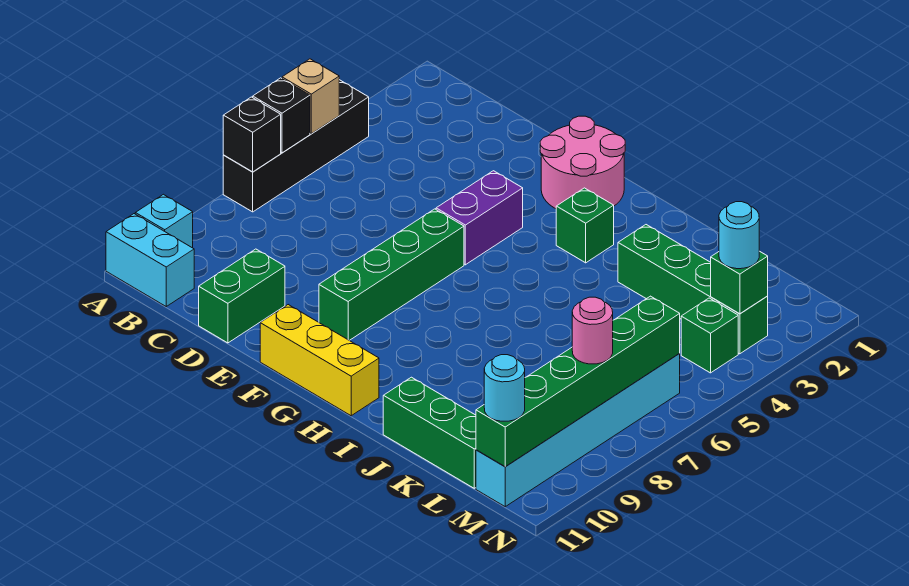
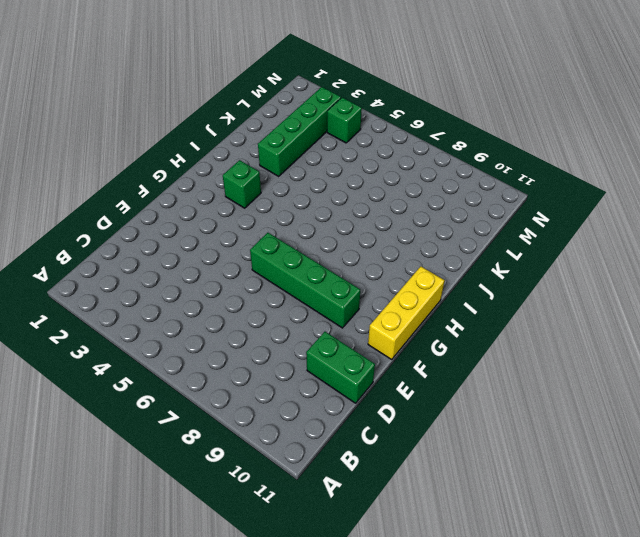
none -> black brick A4:A7 level 1
none -> cyan brick A10 level 1
none -> cyan brick A11:B11 level 1

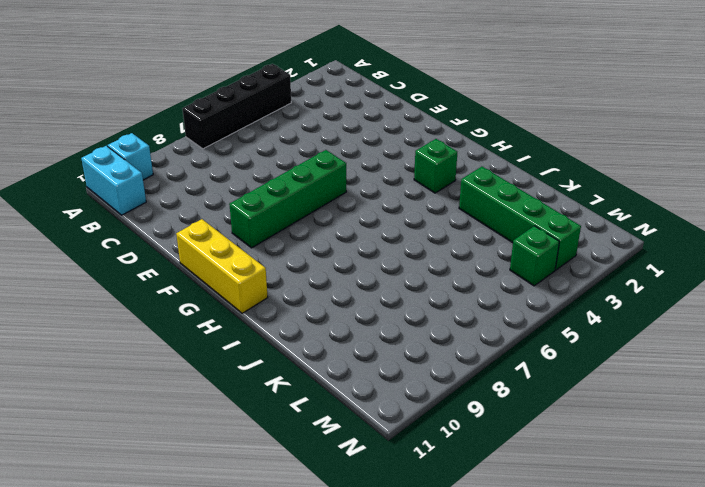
none -> green brick D10:D11 level 1
none -> pink round brick F1:G2 level 1
none -> purple brick F4:F5 level 1

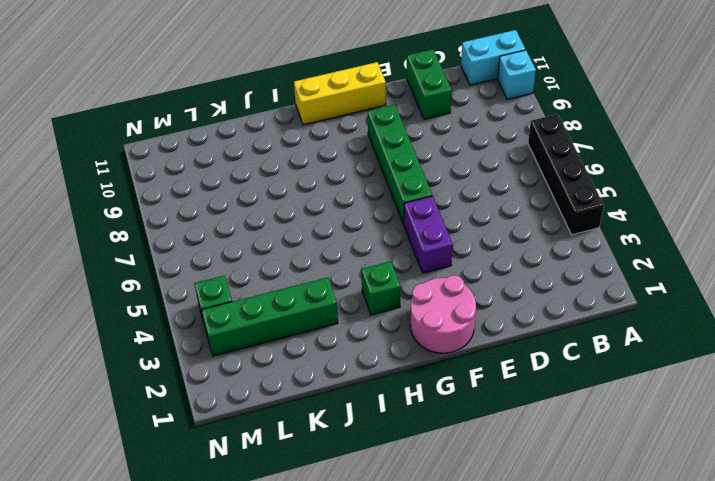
none -> green brick J11:L11 level 1
none -> cyan brick M6:M11 level 1
none -> tan brick A5 level 2

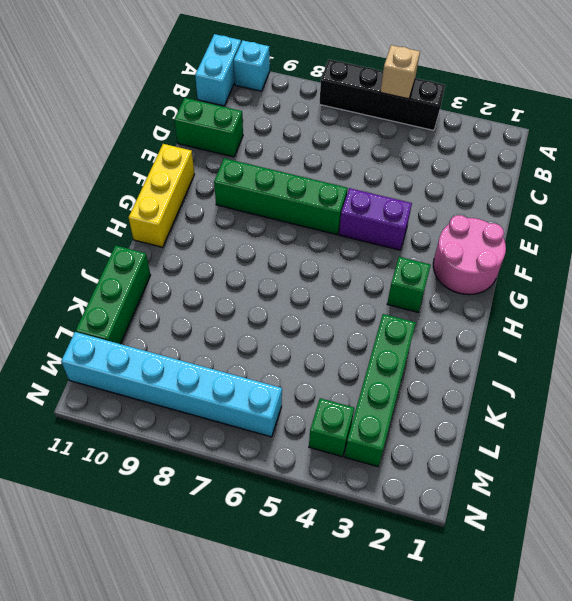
none -> black brick A6 level 2
none -> black brick A7 level 2
none -> green brick M3 level 2

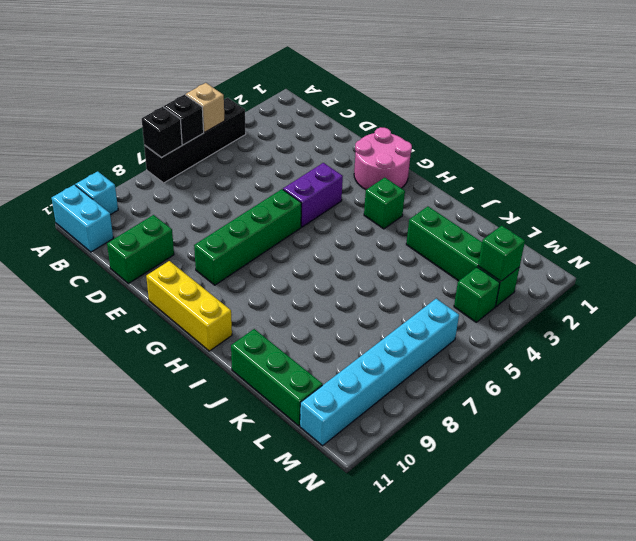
none -> green brick M6:M11 level 2
none -> cyan round brick M3 level 3
none -> pink round brick M8 level 3

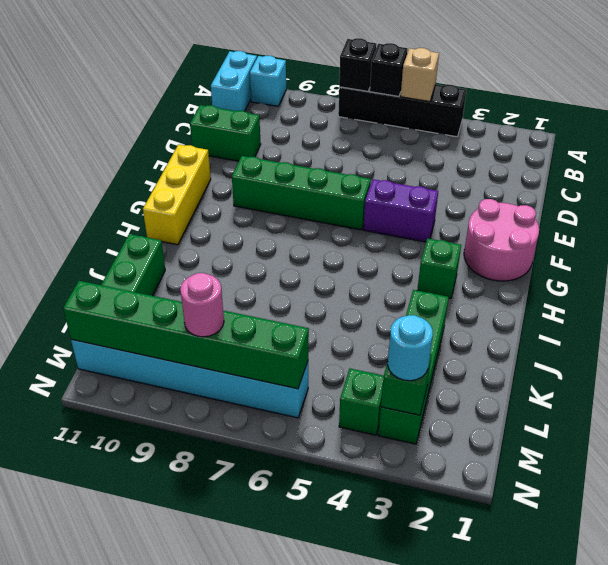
none -> cyan round brick M11 level 3

